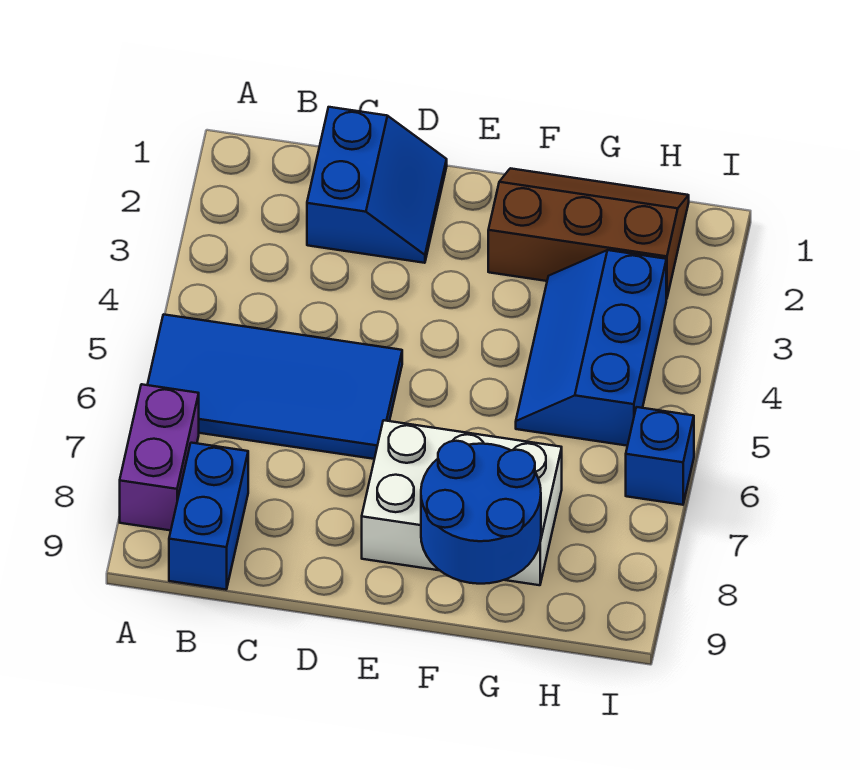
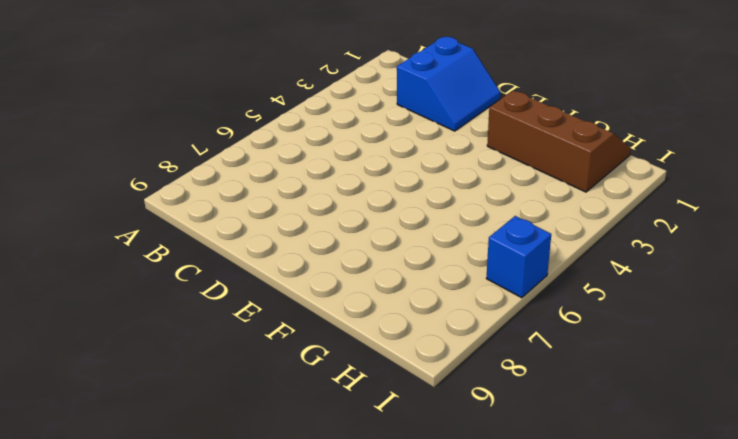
none -> blue tile A5:D6 level 1
none -> purple brick A7:A8 level 1

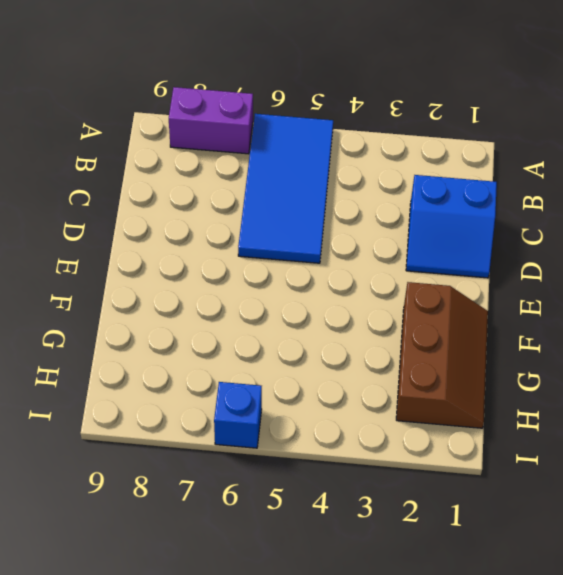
none -> blue brick B8:B9 level 1
none -> white brick E7:G8 level 1

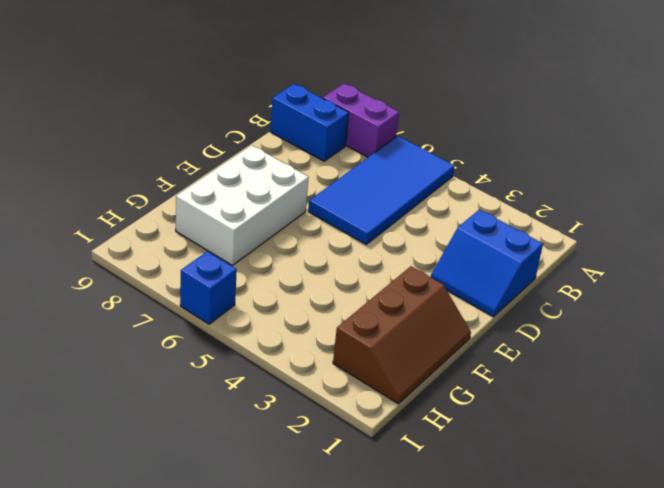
none -> blue slope G3:H5 level 1 top H
none -> blue round brick F8:G9 level 2

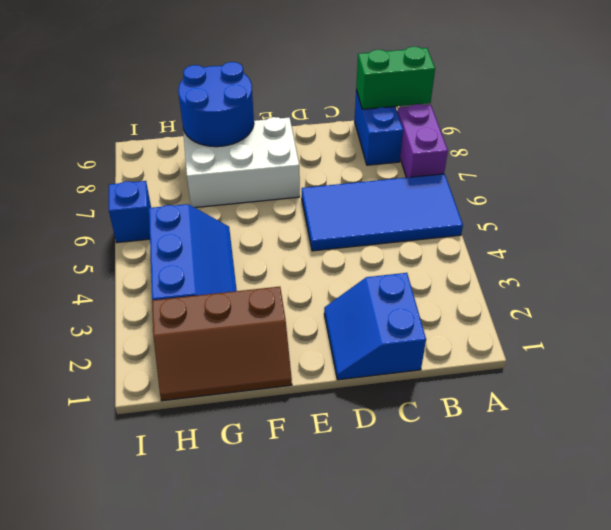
green brick A9:B9 level 2 -> none

